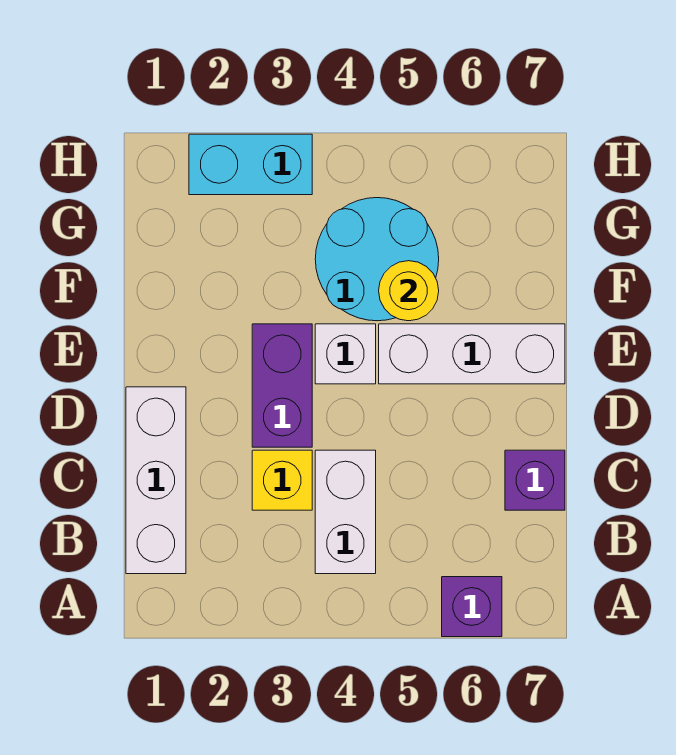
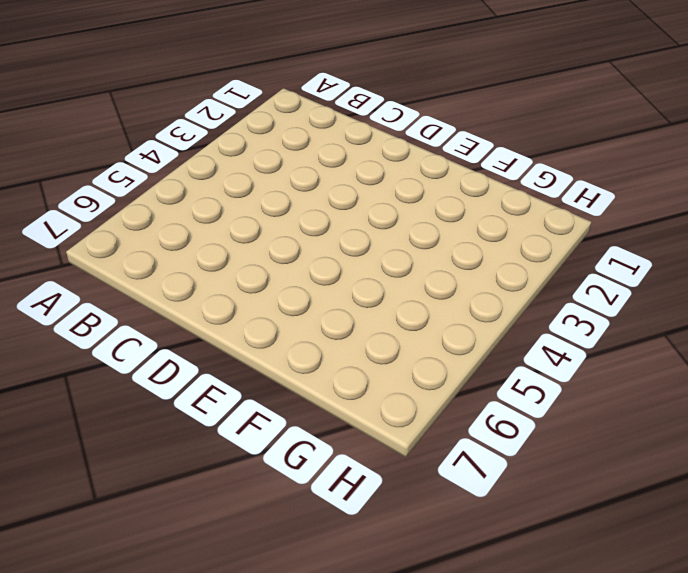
none -> purple brick A6 level 1
none -> white brick B1:D1 level 1

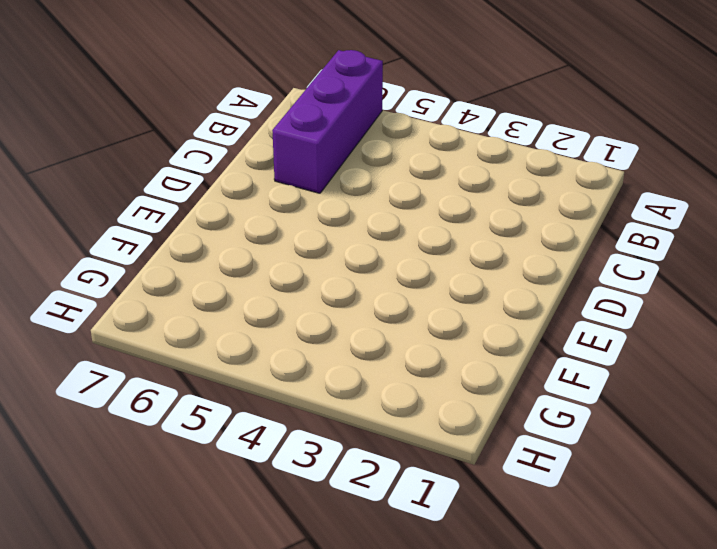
purple brick A6:C6 level 1 -> purple brick A6 level 1
none -> white brick B1:D1 level 1
none -> white brick B4:C4 level 1

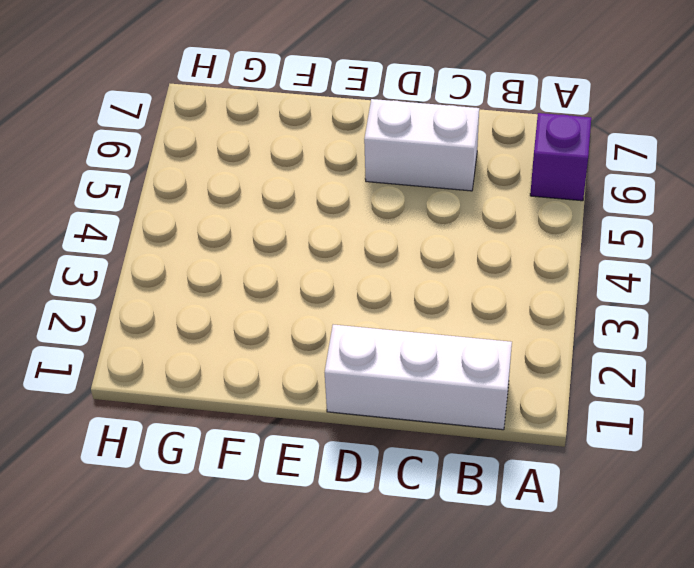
white brick C6:D6 level 1 -> white brick B4:C4 level 1
none -> yellow brick C3 level 1
none -> purple brick C7 level 1

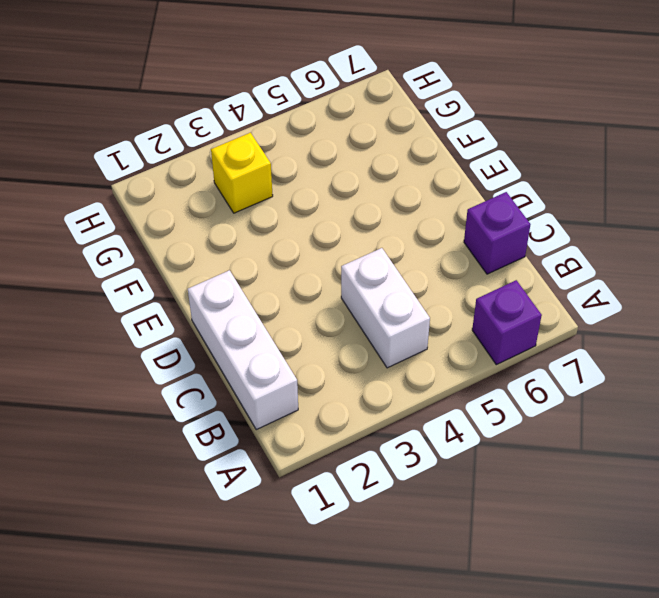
yellow brick G3 level 1 -> yellow brick C3 level 1
none -> purple brick D3:E3 level 1
none -> white brick E4 level 1

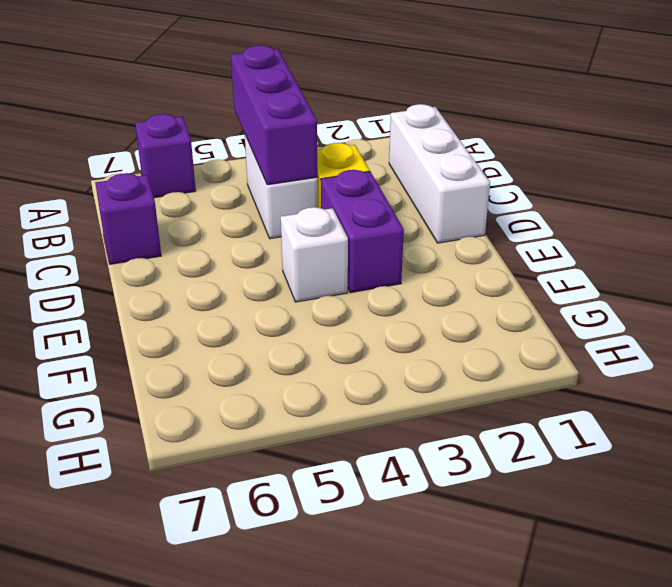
purple brick A4:C4 level 2 -> none
none -> white brick E5:E7 level 1
none -> cyan round brick F4:G5 level 1

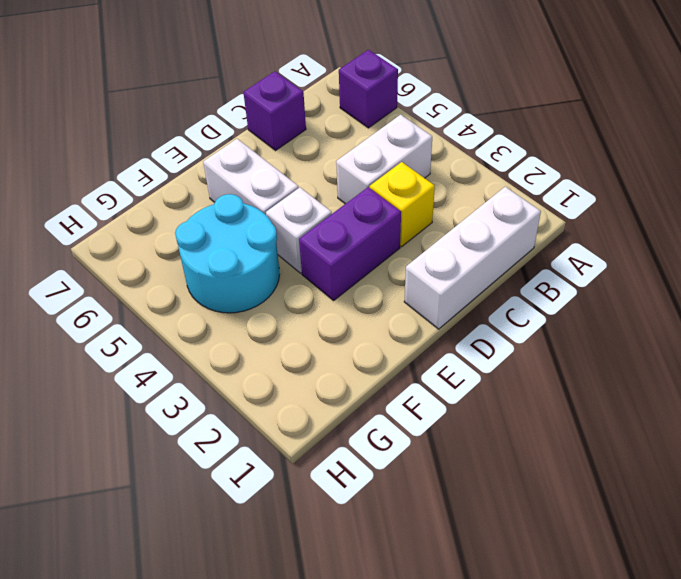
white brick E5:E6 level 1 -> white brick E5:E7 level 1
none -> cyan brick H2:H3 level 1
none -> yellow round brick F5 level 2

